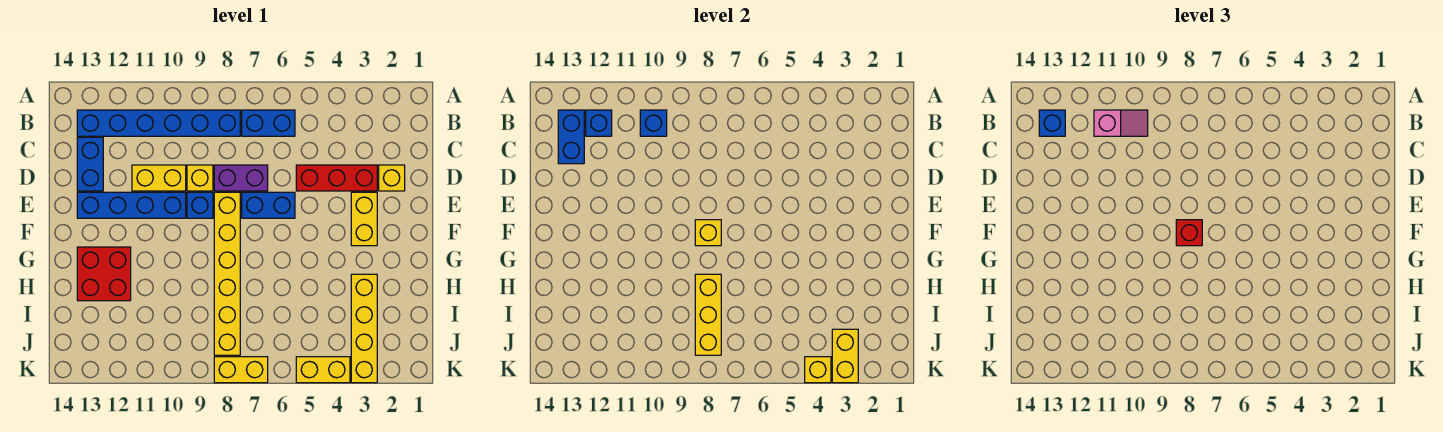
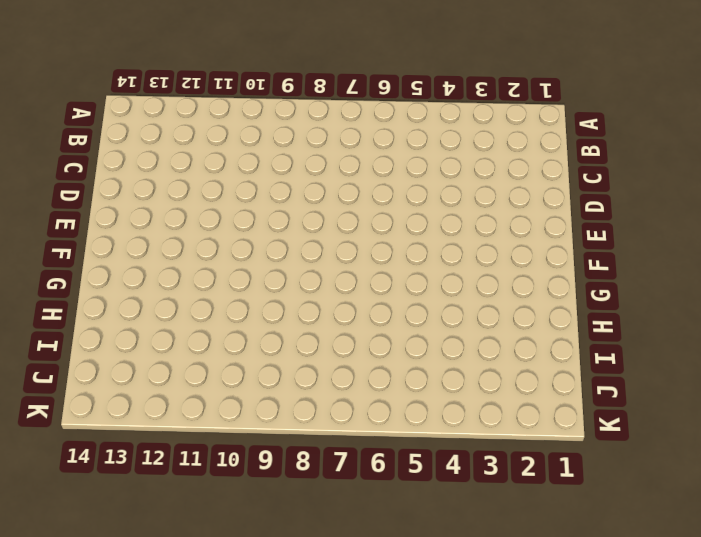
none -> blue brick B6:B7 level 1
none -> blue brick B8:B13 level 1
none -> blue brick C13:D13 level 1

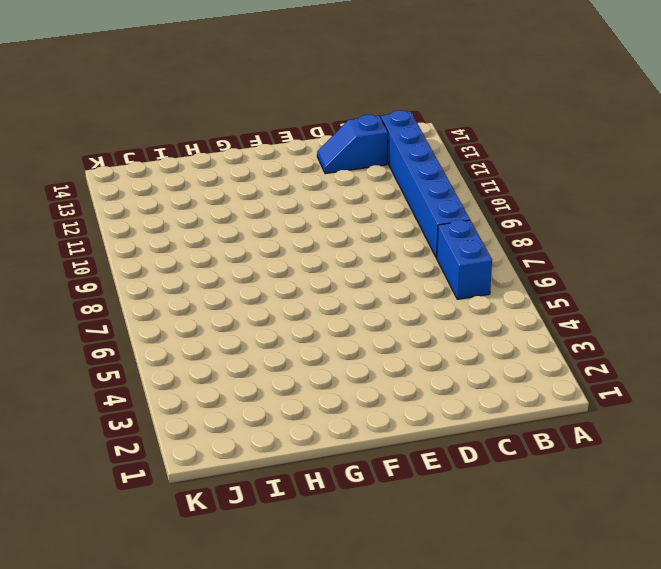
blue slope C13:D13 level 1 top C -> blue brick C13:D13 level 1
none -> yellow brick D2 level 1
none -> red brick D3:D5 level 1
none -> purple brick D7:D8 level 1

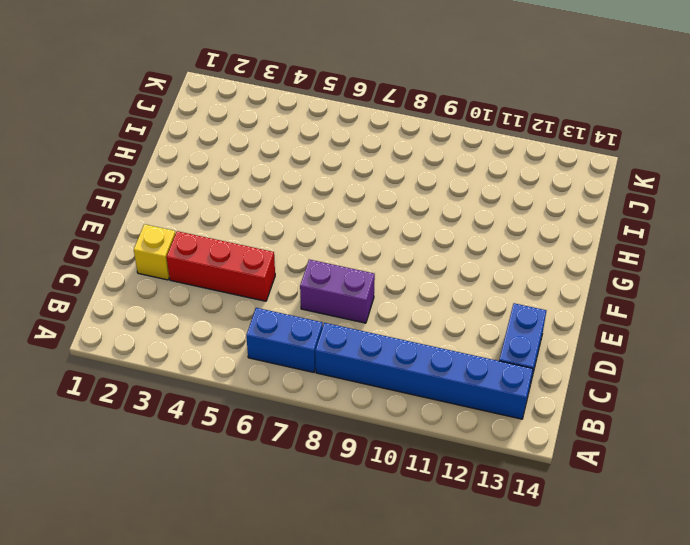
none -> yellow brick D9 level 1
none -> yellow brick D10:D11 level 1
none -> yellow brick E3:F3 level 1

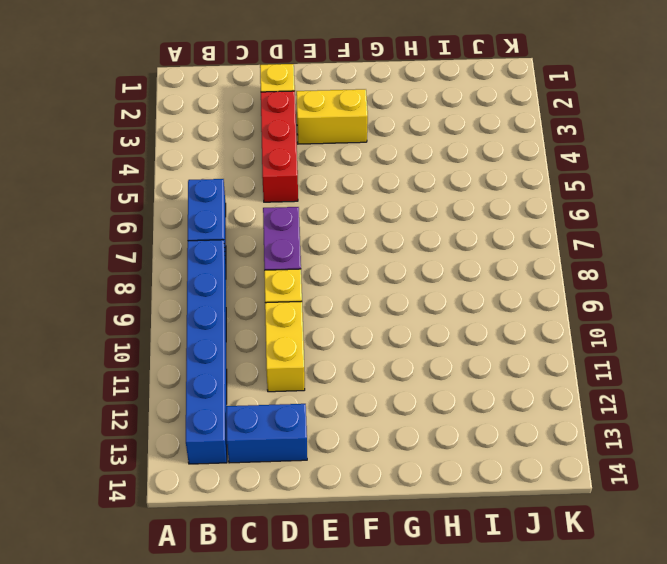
none -> blue brick E6:E7 level 1
none -> yellow brick E8:J8 level 1
none -> blue brick E9 level 1

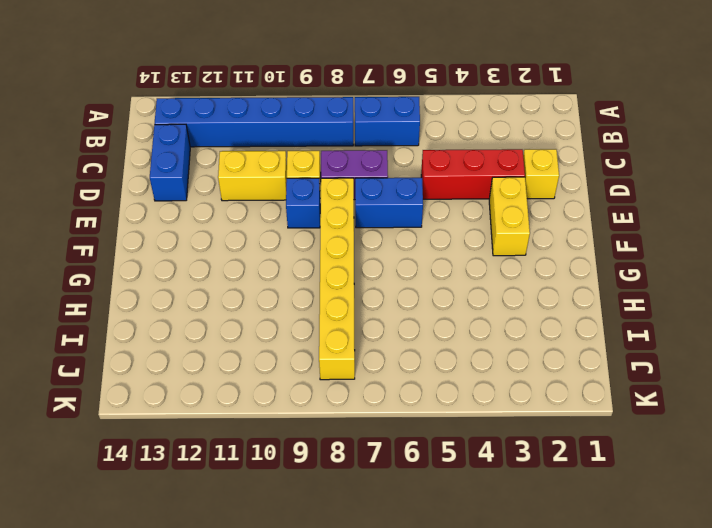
none -> blue brick E10:E13 level 1
none -> red brick G12:H13 level 1
none -> yellow brick H3:K3 level 1

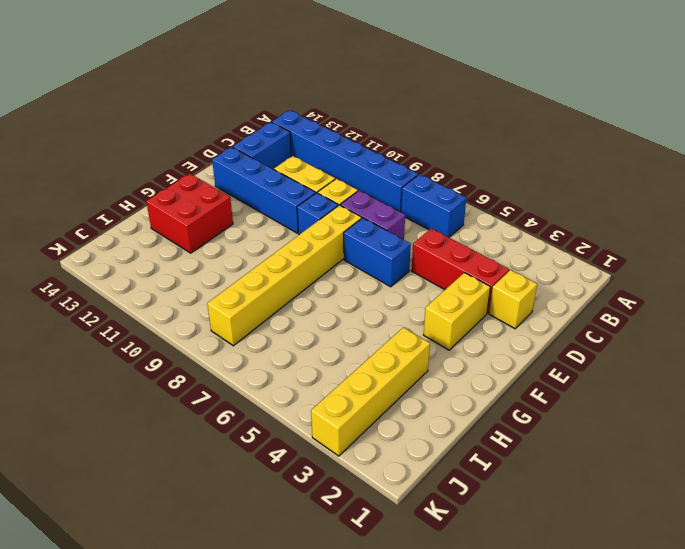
none -> yellow brick K4:K5 level 1
none -> yellow brick K7:K8 level 1
none -> blue brick B10 level 2

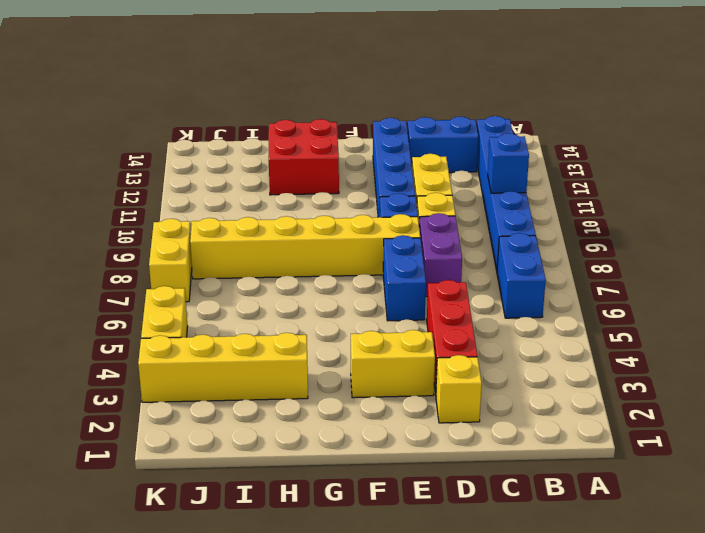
none -> blue brick B12 level 2
none -> blue brick B13:C13 level 2
none -> yellow brick F8 level 2

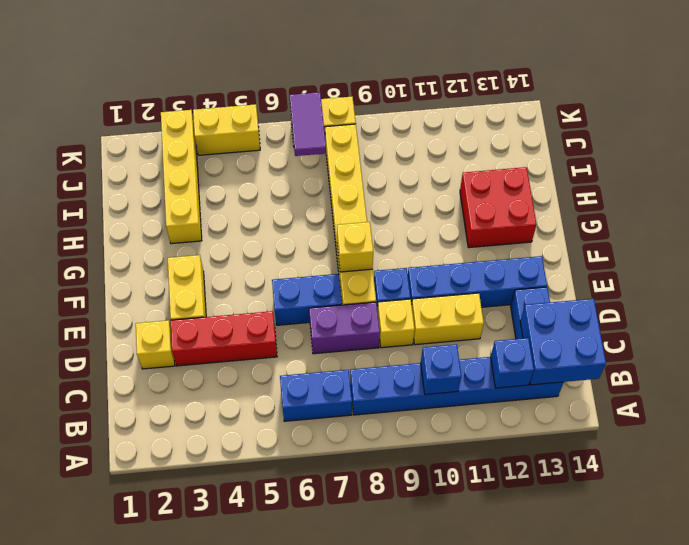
blue brick B13:C14 level 2 -> blue brick B13:C13 level 2
purple tile J7:K7 level 2 -> none
none -> yellow brick H8:J8 level 2
none -> yellow brick J3:K3 level 2
none -> yellow brick K4 level 2

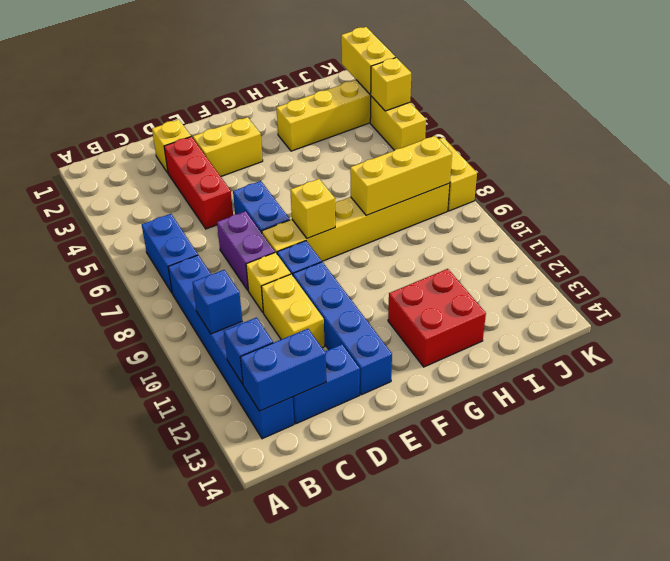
yellow brick K2:K3 level 2 -> yellow brick J3:K3 level 2
none -> pink slope B10:B11 level 3 top 11
none -> blue brick B13 level 3
none -> red brick F8 level 3

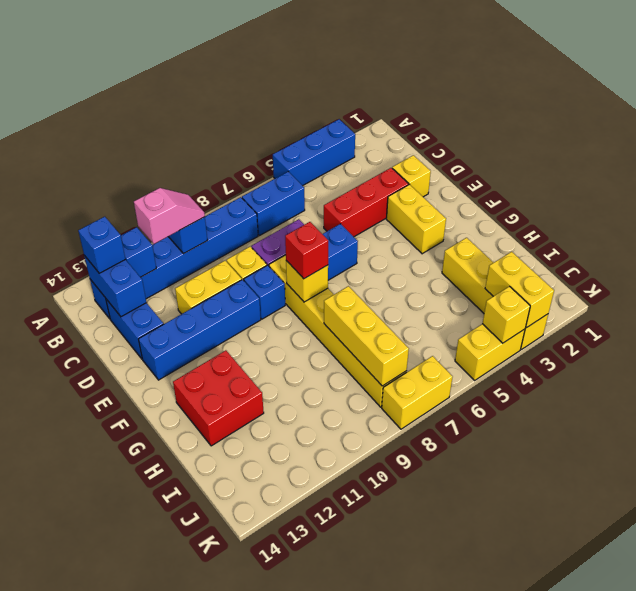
blue brick A3:A5 level 1 -> none

